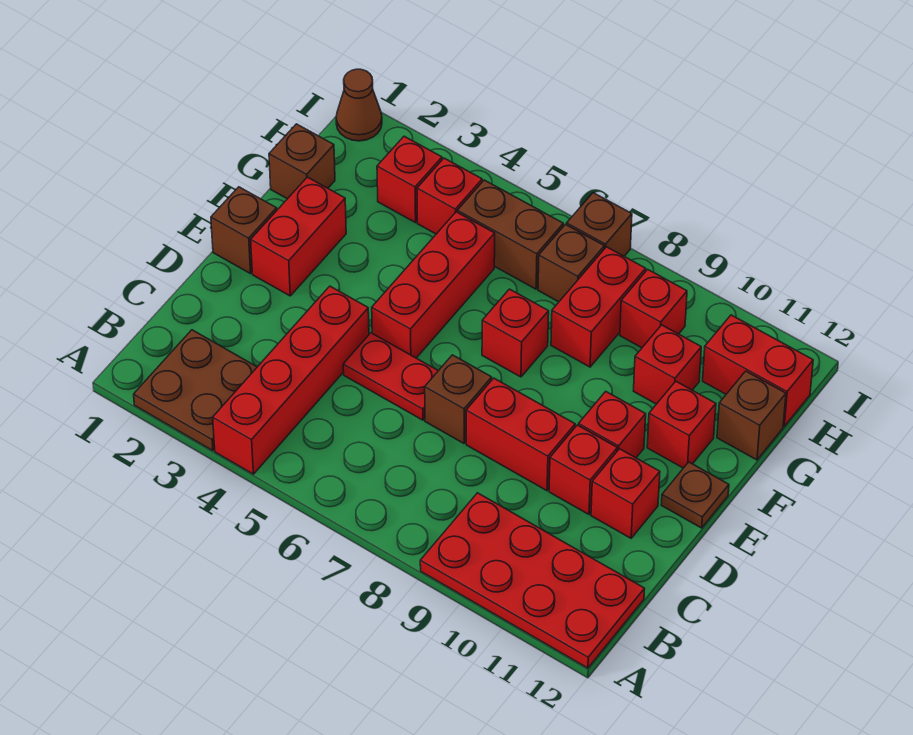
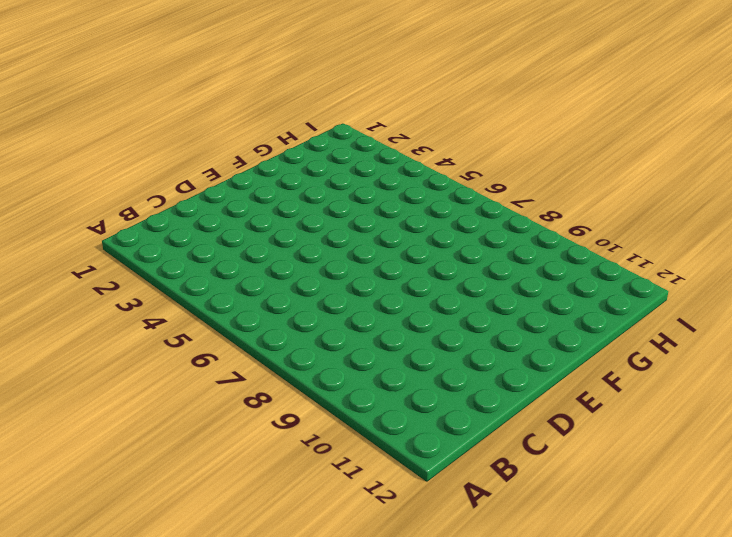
none -> brown plate A2:B3 level 1
none -> red brick A4:D4 level 1
none -> red plate A9:B12 level 1

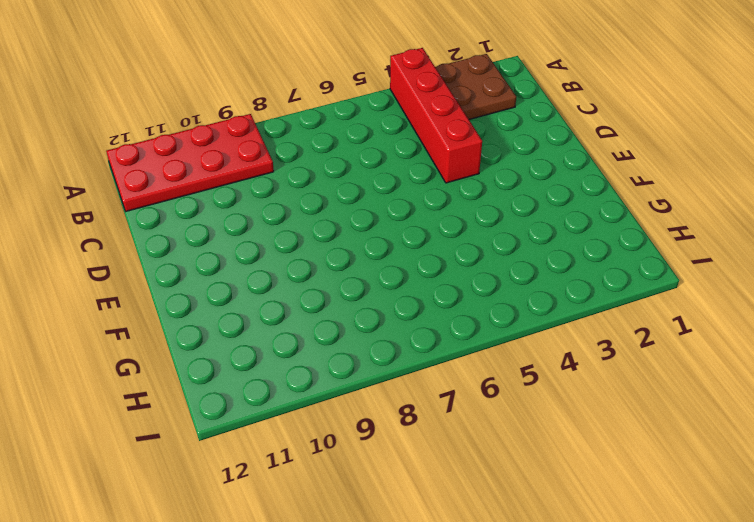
none -> red plate D5:D6 level 1
none -> brown brick D7 level 1
none -> red brick D8:D9 level 1

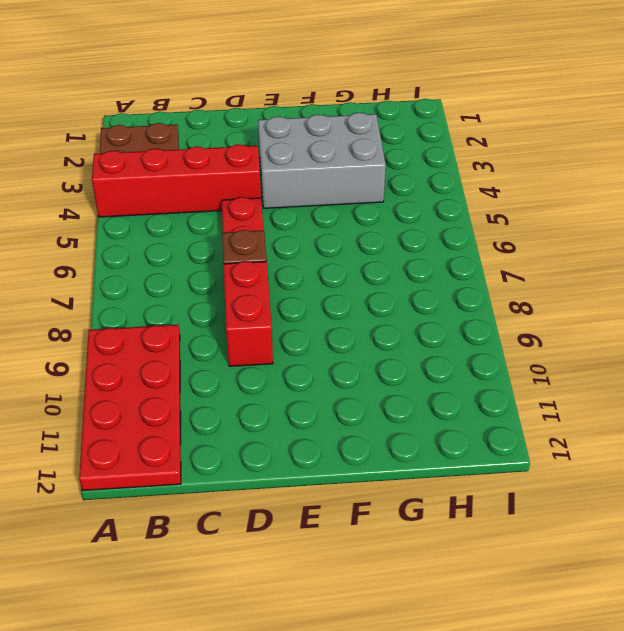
grey brick E3:G4 level 1 -> none
none -> red brick D10 level 1
none -> red brick D11 level 1
none -> brown brick E1 level 1

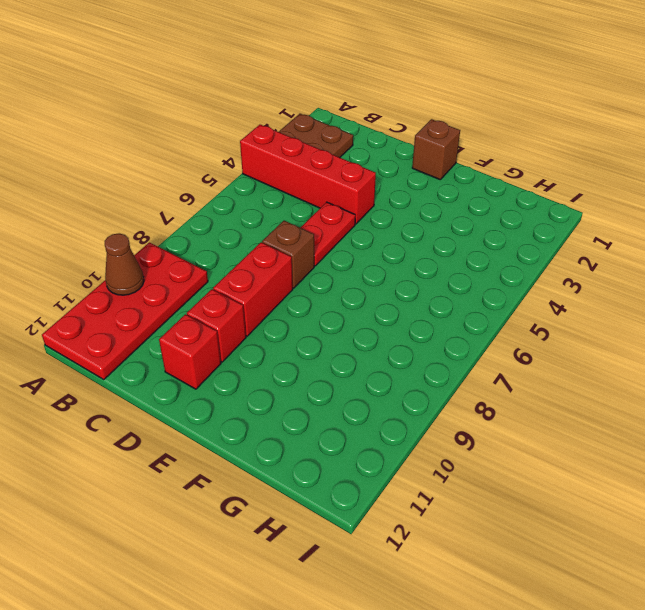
brown cone A10 level 2 -> brown cone I1 level 1
none -> red brick E2:F2 level 1
none -> red brick E5:G5 level 1
none -> red brick E10 level 1

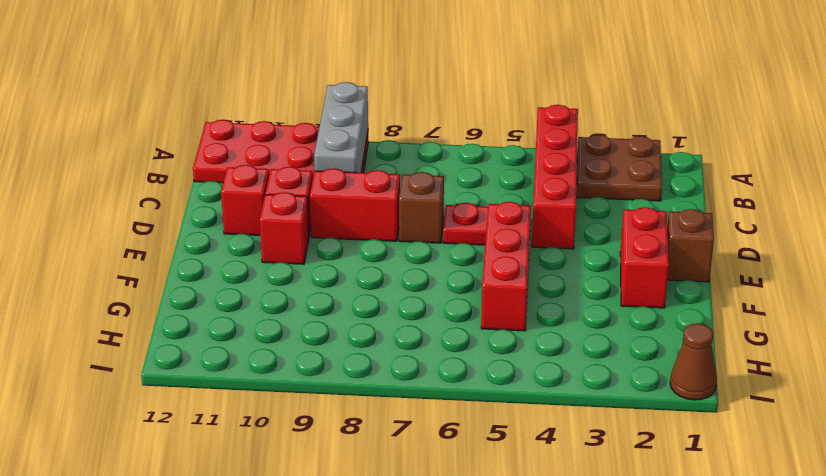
grey brick A9:C9 level 2 -> none
none -> brown plate E12 level 1
none -> red brick F7 level 1
none -> red brick F11 level 1

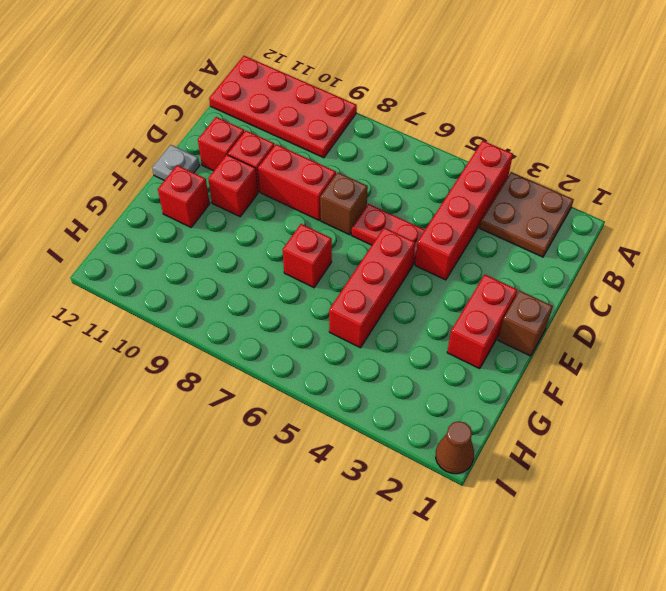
grey plate E12 level 1 -> brown plate E12 level 1
none -> brown brick G1 level 1
none -> red brick G8:H8 level 1
none -> red brick G10 level 1

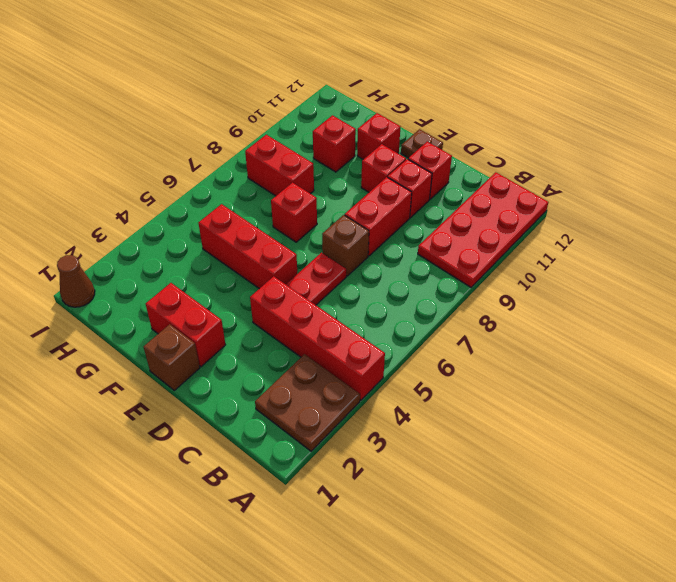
none -> brown brick G1 level 1
none -> brown brick G12 level 1
none -> red brick H3 level 1

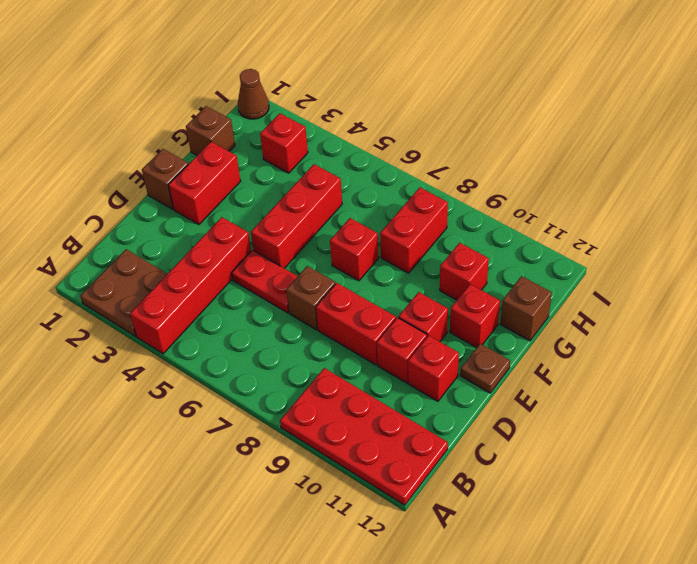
none -> red brick H4 level 1
none -> brown brick H5:H6 level 1
none -> brown brick H7 level 1

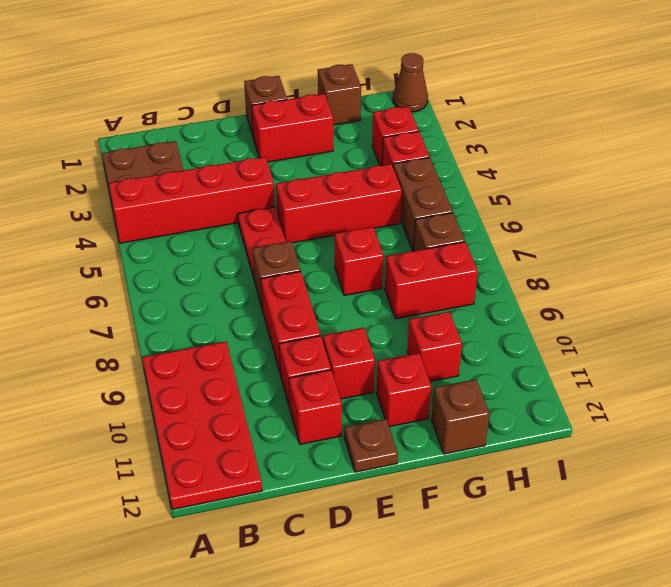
none -> red brick H9 level 1
none -> red brick H11:H12 level 1
none -> brown brick I7 level 1

